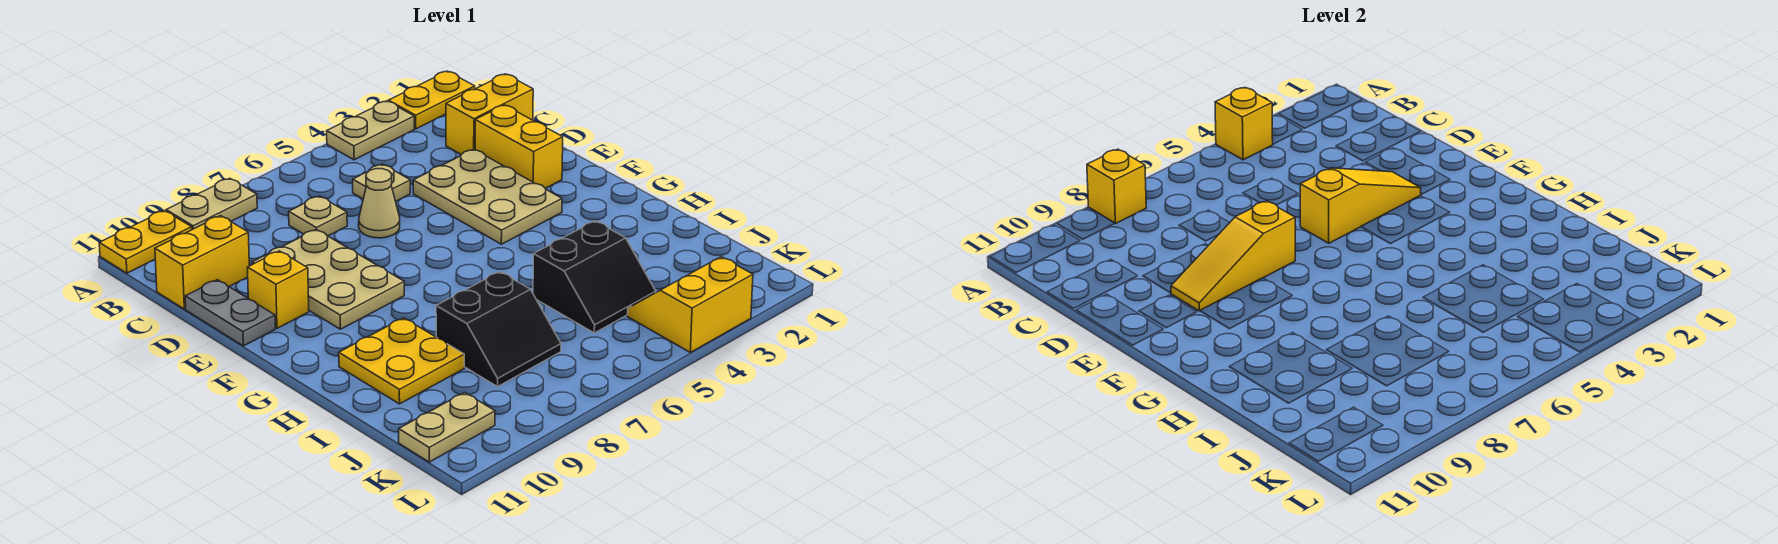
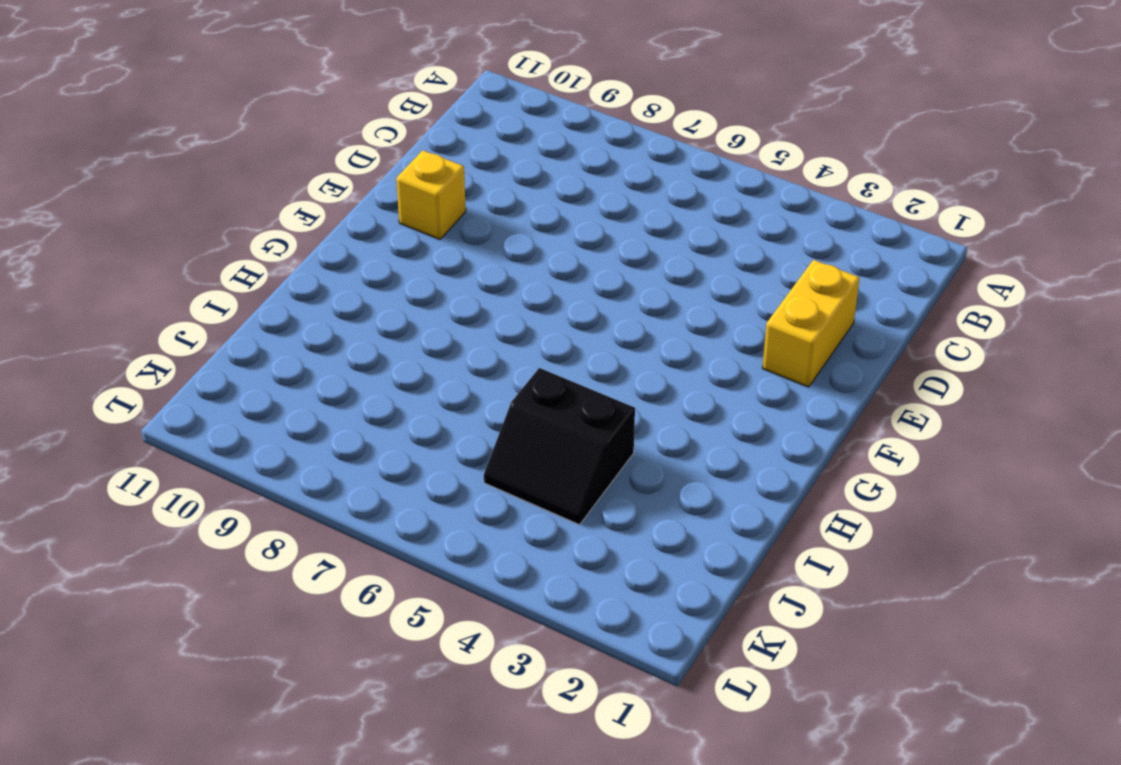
none -> yellow plate A1:A2 level 1
none -> tan plate A3:A4 level 1
none -> tan plate A8:A9 level 1

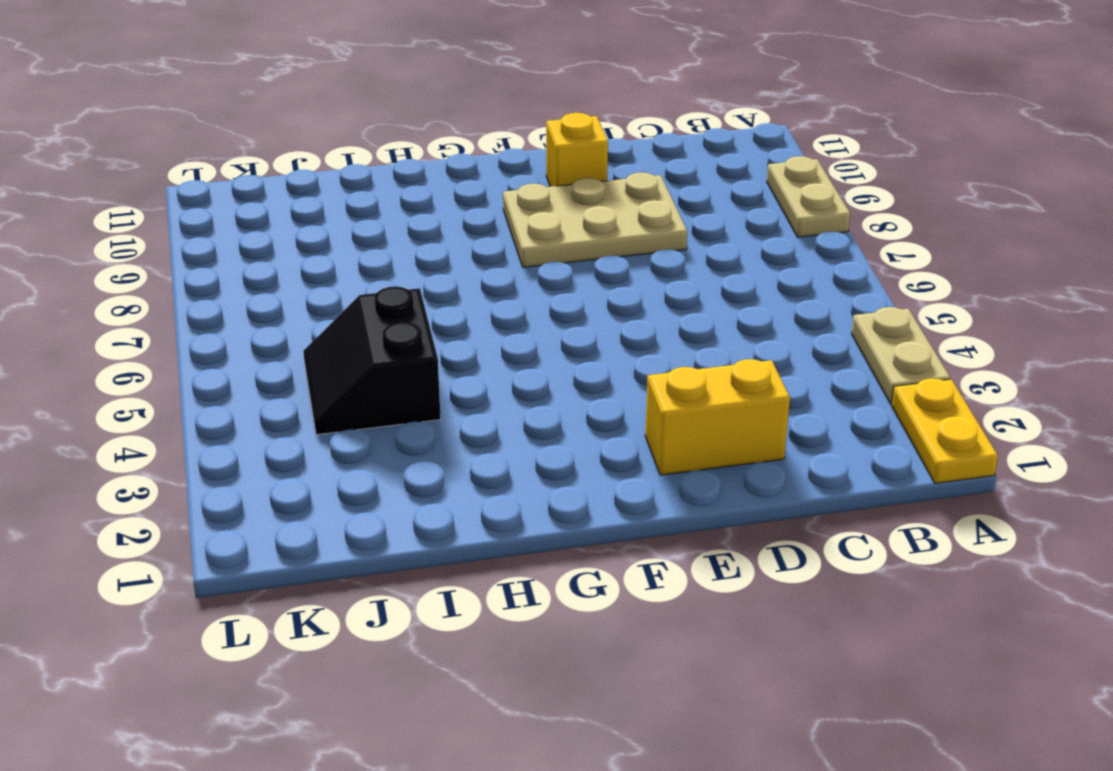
none -> yellow plate A10:A11 level 1
none -> yellow brick C1:C2 level 1
none -> tan plate C5 level 1

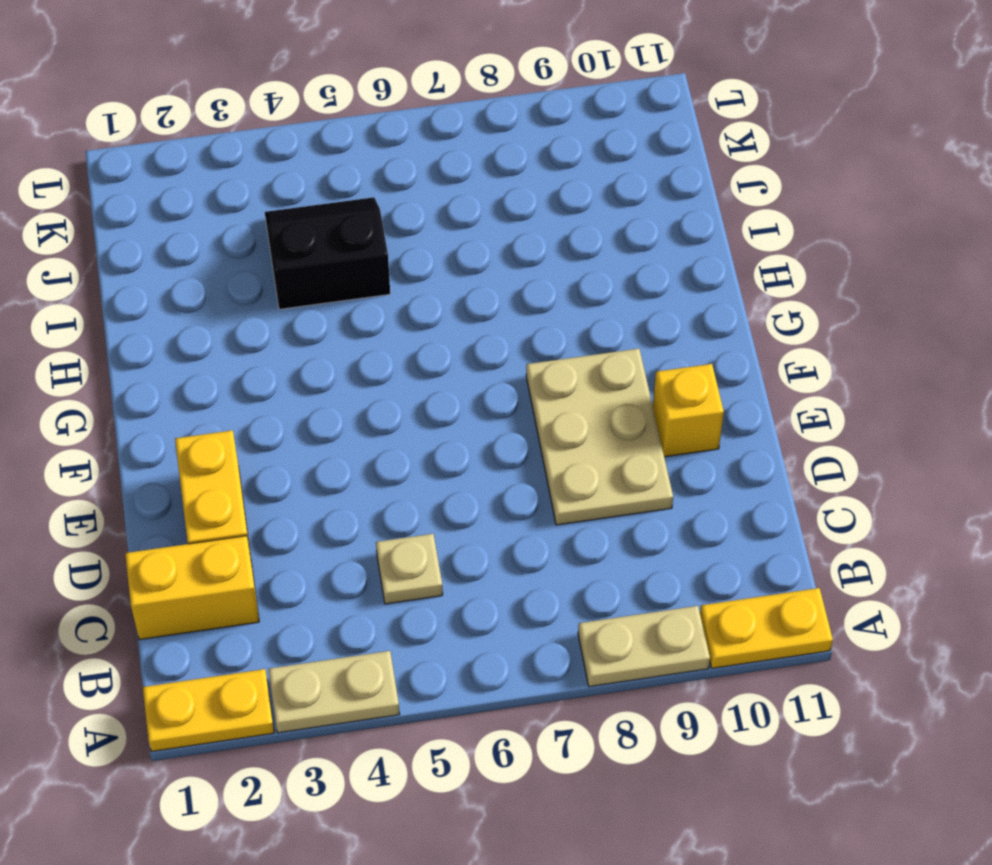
none -> tan plate C7 level 1
none -> yellow brick C10:C11 level 1
none -> tan plate D3:F4 level 1

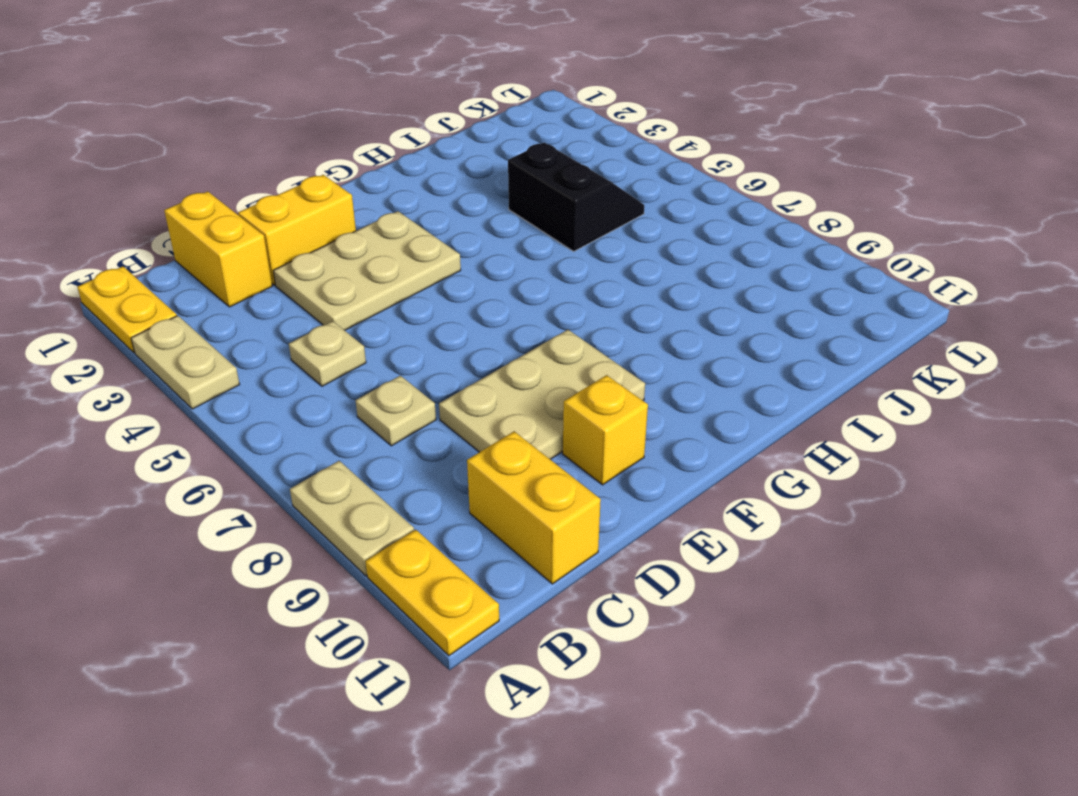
none -> tan cone D6 level 1
none -> grey plate D11:E11 level 1
none -> yellow plate H9:I10 level 1

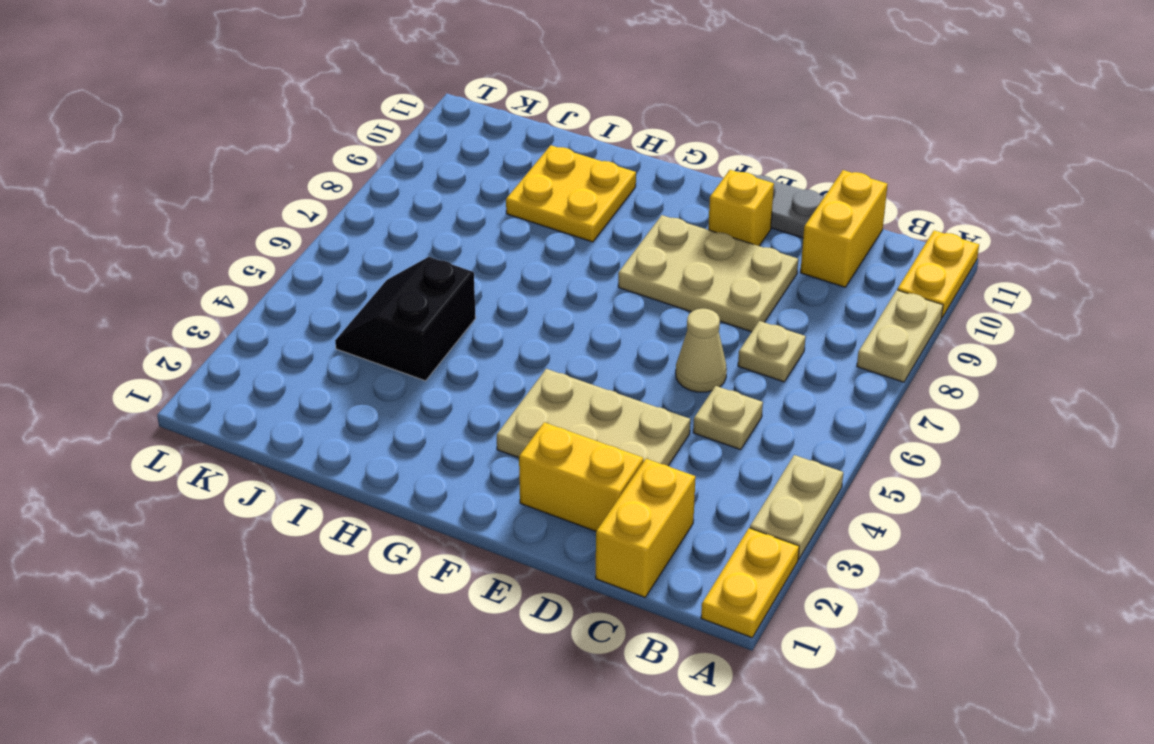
none -> black slope I7:J8 level 1 top I
none -> yellow slope K3:L4 level 1 top L
none -> tan plate K10:K11 level 1

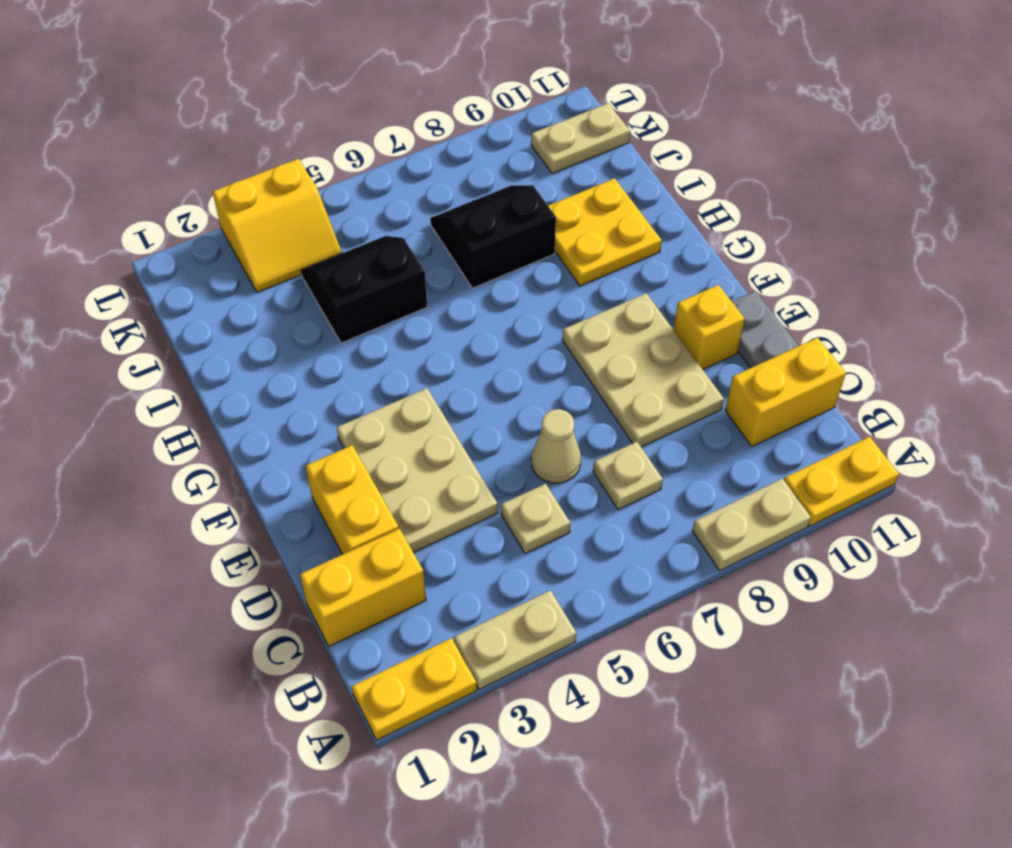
none -> yellow brick A4 level 2
none -> yellow brick A8 level 2
none -> yellow slope E3:E5 level 2 top 5

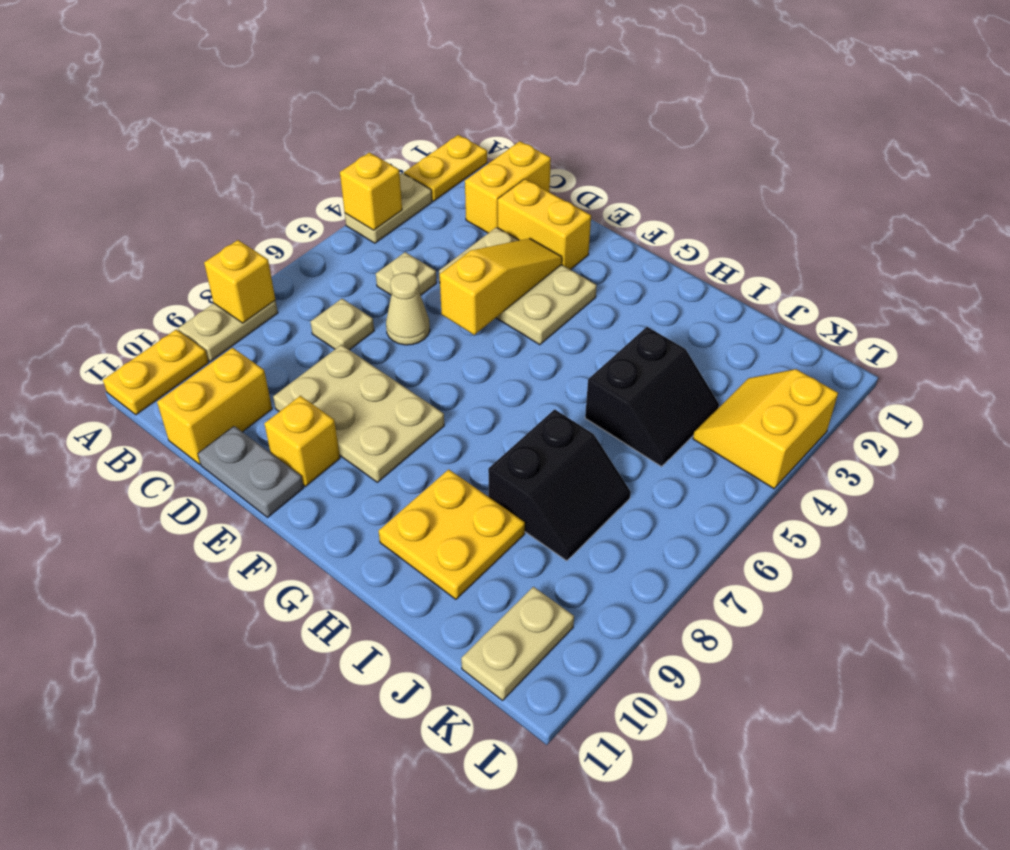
none -> yellow slope E7:E9 level 2 top 7

